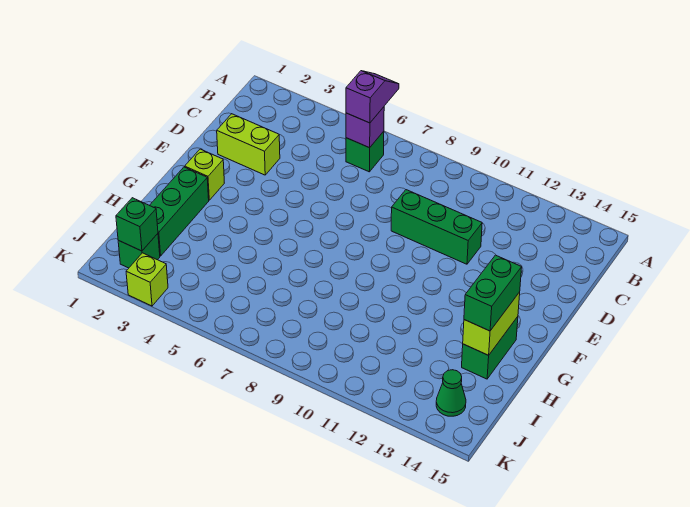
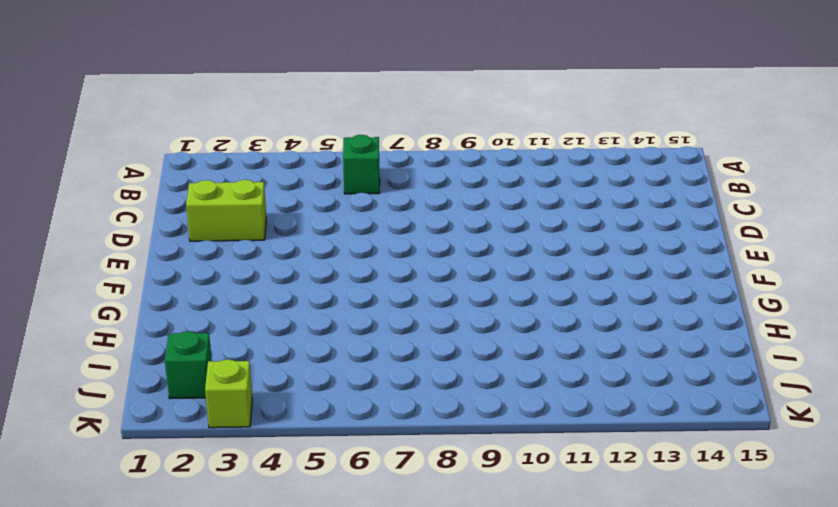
none -> green brick D9:D11 level 1
none -> lime brick F2 level 1
none -> green brick G2:I2 level 1

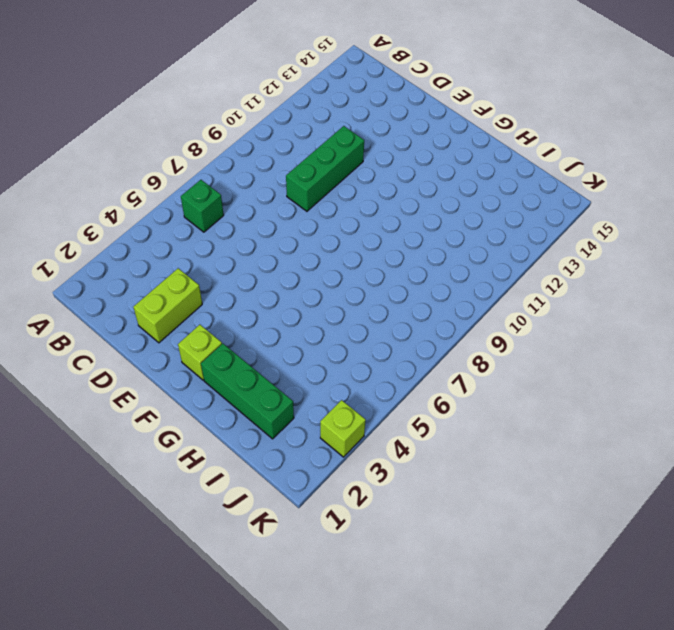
none -> green brick G14:H14 level 1
none -> green brick J2 level 1
none -> green cone J14 level 1

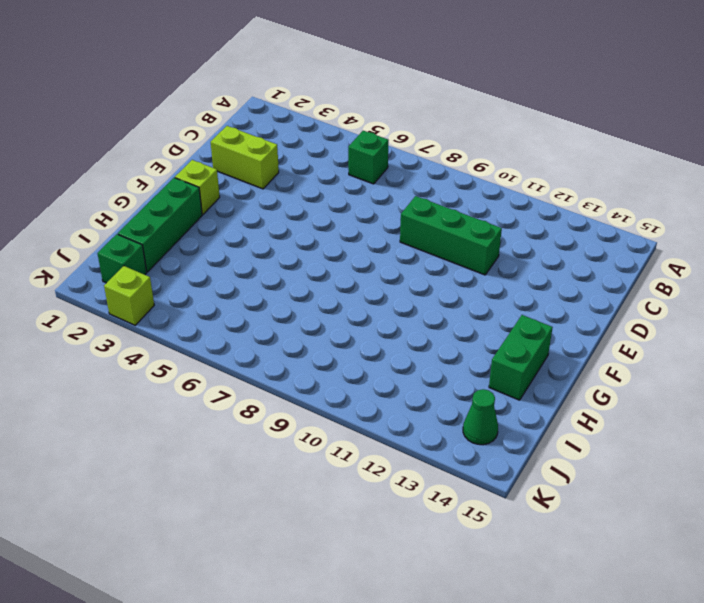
none -> purple brick B6 level 2
none -> lime brick G14:H14 level 2
none -> green brick J2 level 2

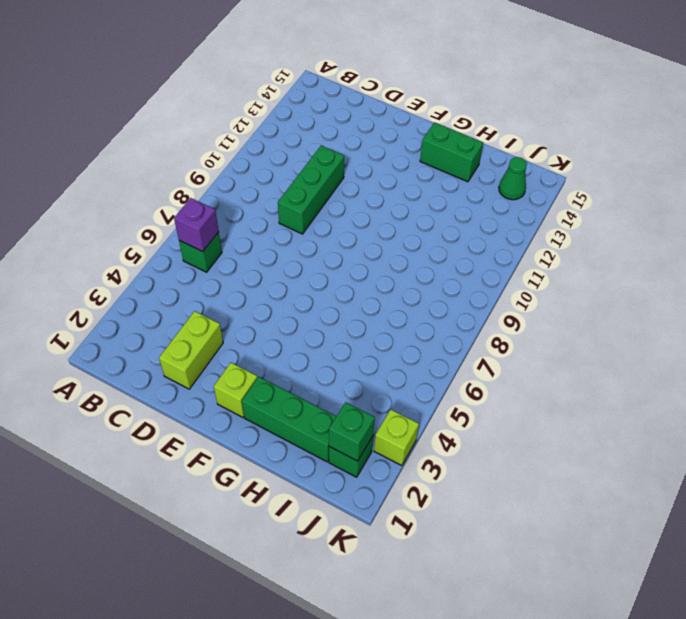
none -> lime brick G14:H14 level 2
none -> purple slope A6:B6 level 3 top B
none -> green brick G14:H14 level 3

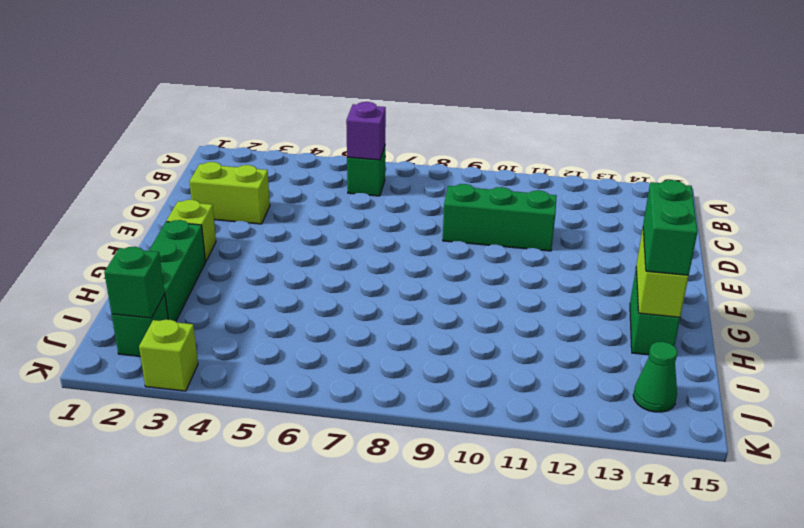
none -> purple slope A6:B6 level 3 top B

